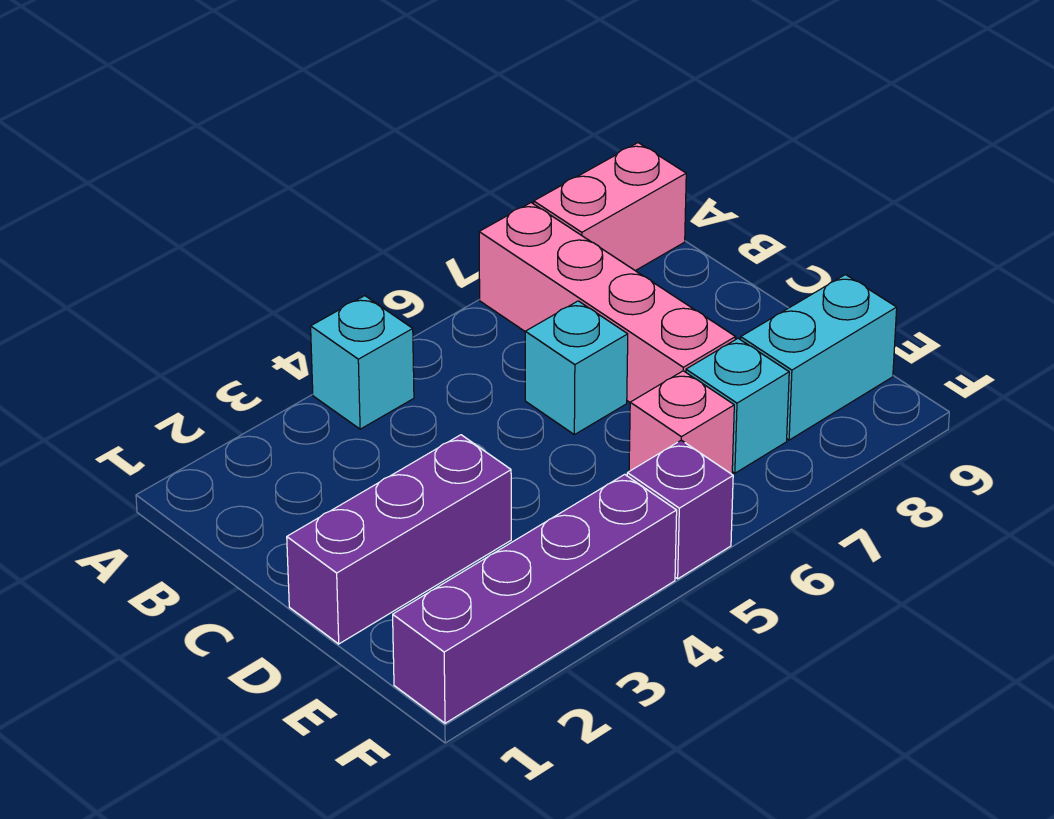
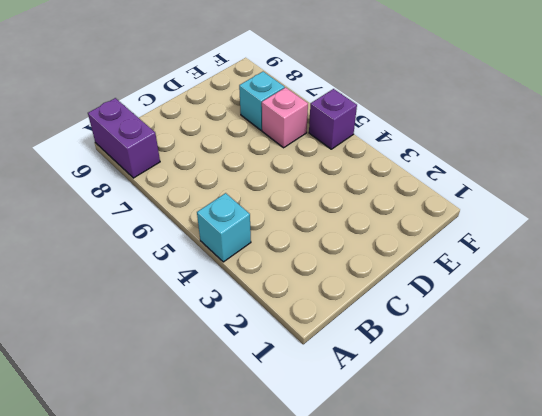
purple brick A8:A9 level 1 -> pink brick A8:A9 level 1
none -> pink brick A7:D7 level 1
none -> cyan brick C6 level 1

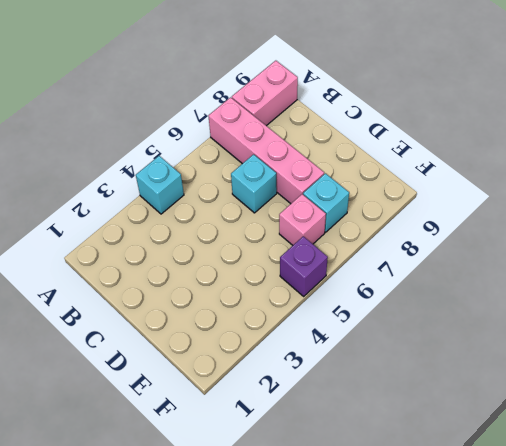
none -> purple brick D1:D3 level 1
none -> cyan brick E8:E9 level 1

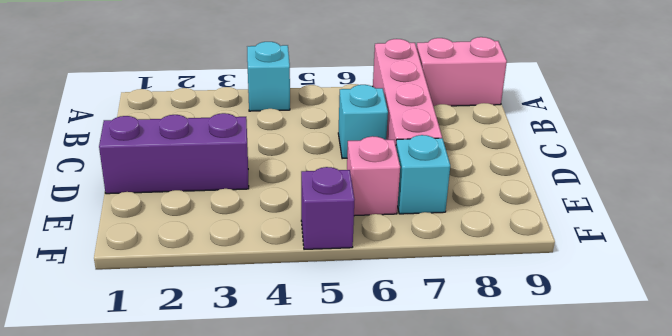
none -> cyan brick E8:E9 level 1
none -> purple brick F1:F4 level 1

